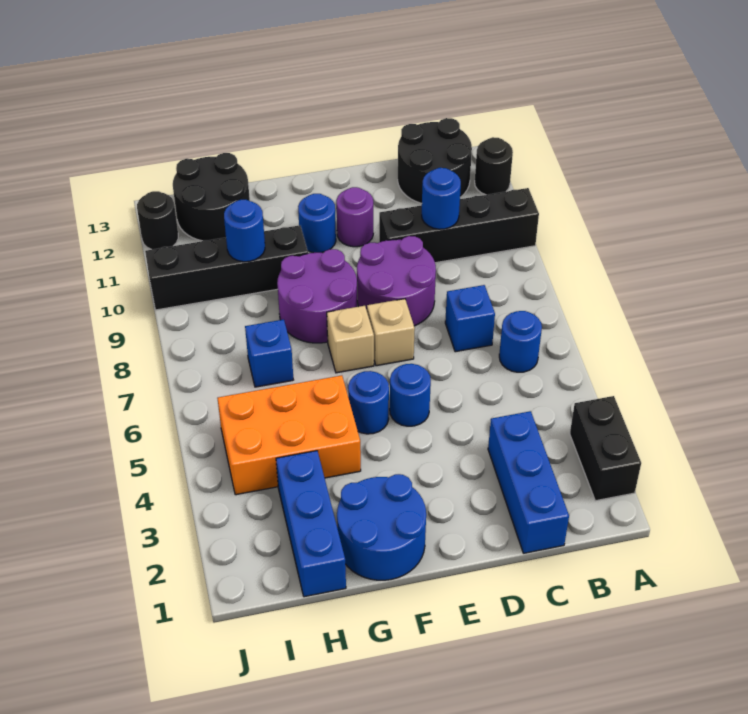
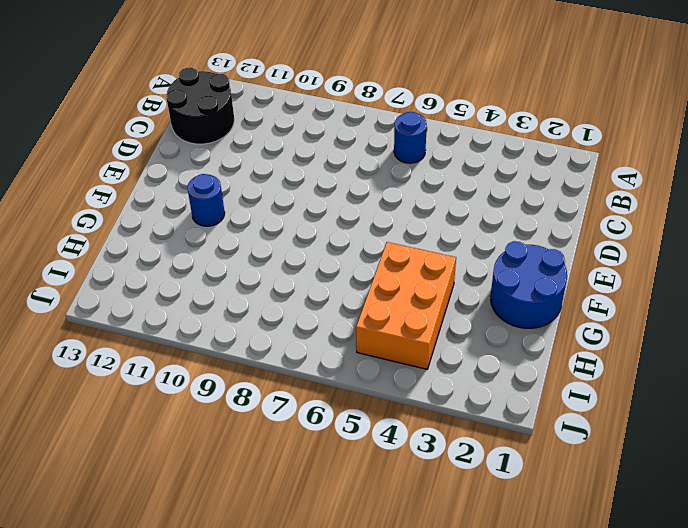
none -> black brick A2:A3 level 1
none -> black brick A10:D10 level 1
none -> black round brick A12 level 1

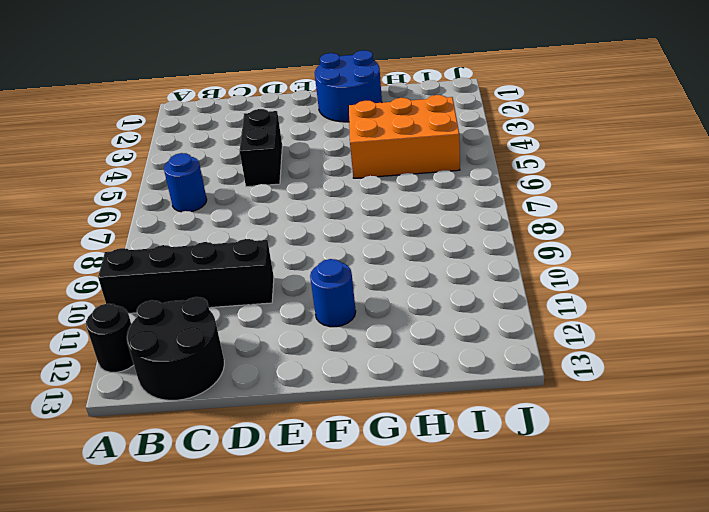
black brick D4:D5 level 1 -> black brick A2:A3 level 1
none -> blue brick C1:C3 level 1
none -> blue brick C7 level 1
none -> purple round brick D8:E9 level 1

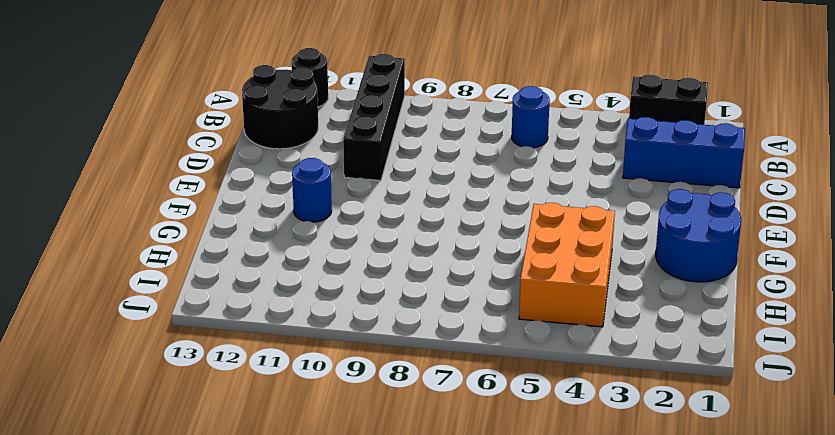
none -> blue brick C7 level 1
none -> purple round brick D8:E9 level 1
none -> blue round brick E5 level 1

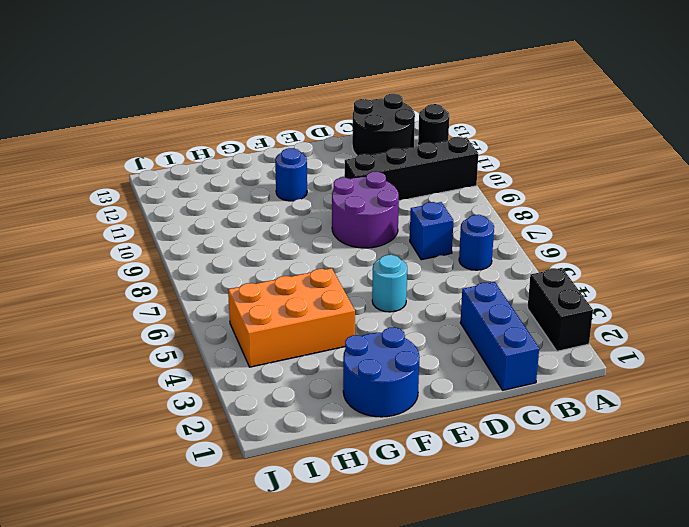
cyan round brick E5 level 1 -> blue round brick E5 level 1
none -> tan brick E7 level 1
none -> purple round brick E11 level 1
none -> blue round brick F5 level 1

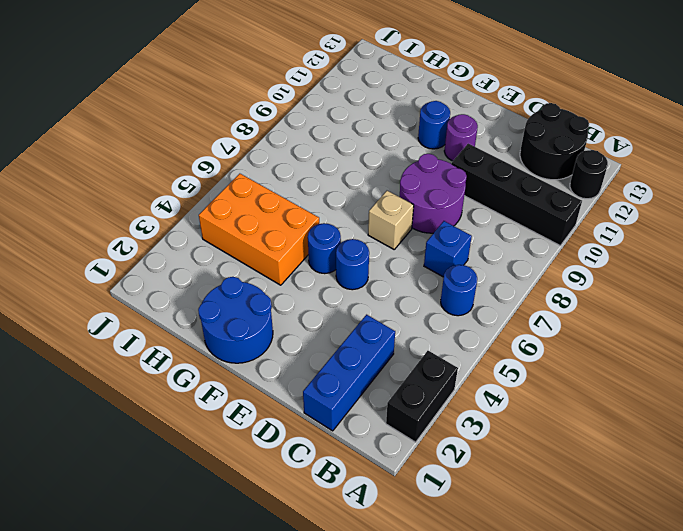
none -> tan brick F7 level 1
none -> purple round brick F8:G9 level 1
none -> black brick G10:J10 level 1

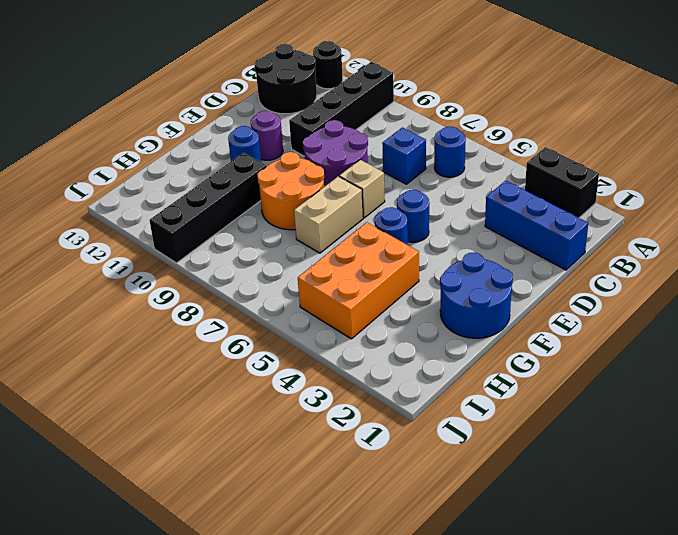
tan brick F7:G7 level 1 -> tan brick F7 level 1
orange round brick F8:G9 level 1 -> purple round brick F8:G9 level 1
none -> blue brick H1:H3 level 1
none -> blue brick H7 level 1
none -> black round brick H12:I13 level 1

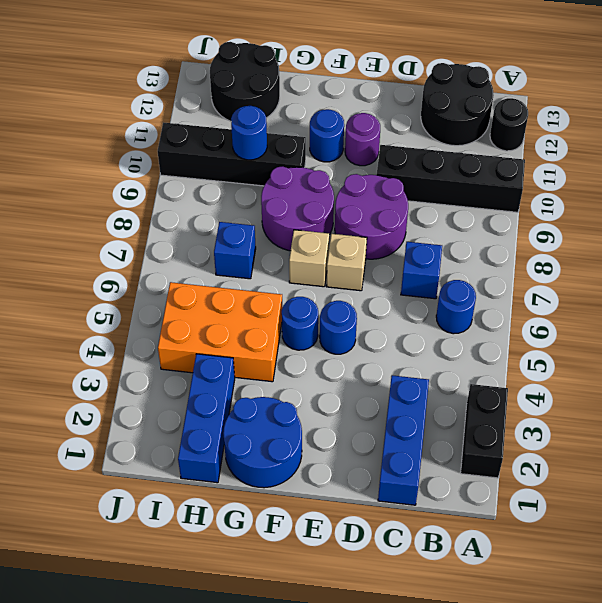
none -> black round brick J12 level 1
none -> blue round brick C10 level 2

